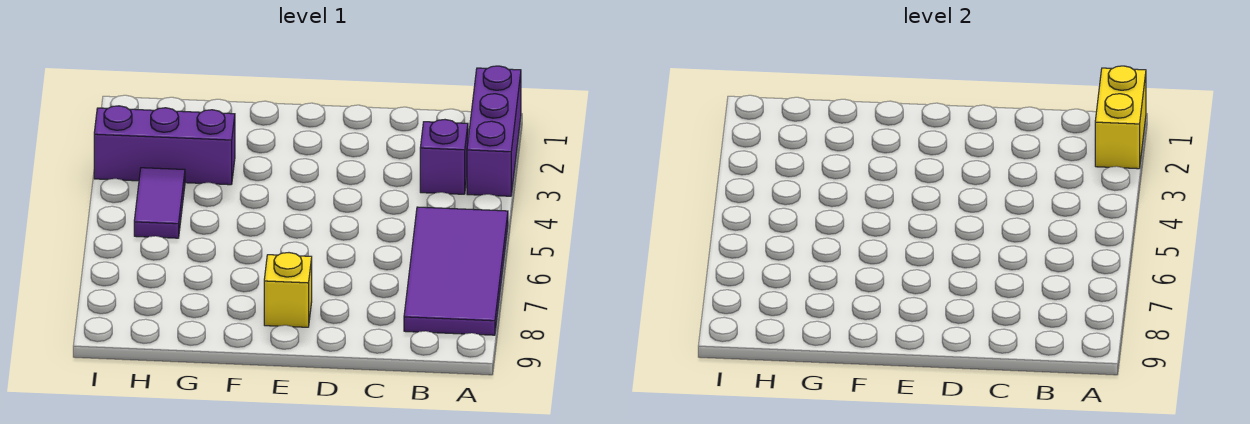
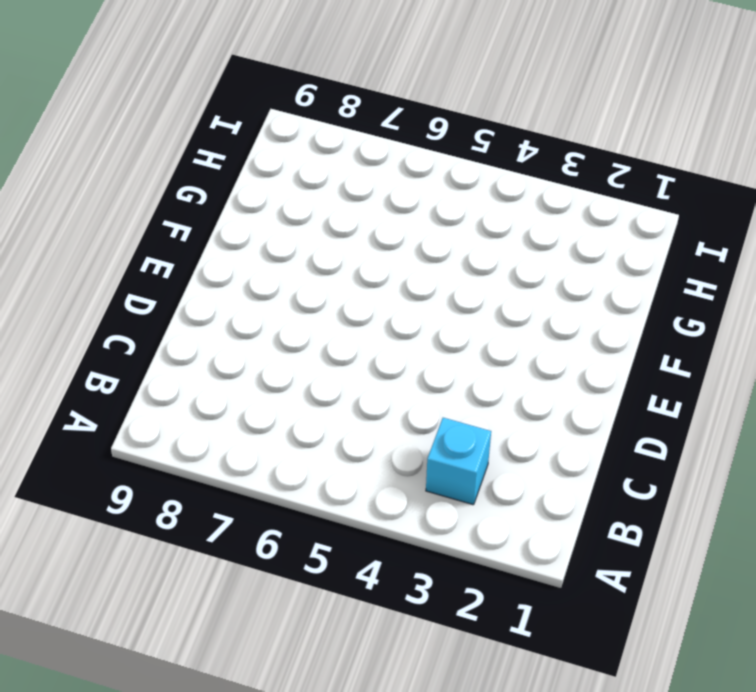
cyan brick B3 level 1 -> purple brick B3 level 1
none -> purple brick A1:A3 level 1
none -> purple tile A5:B8 level 1

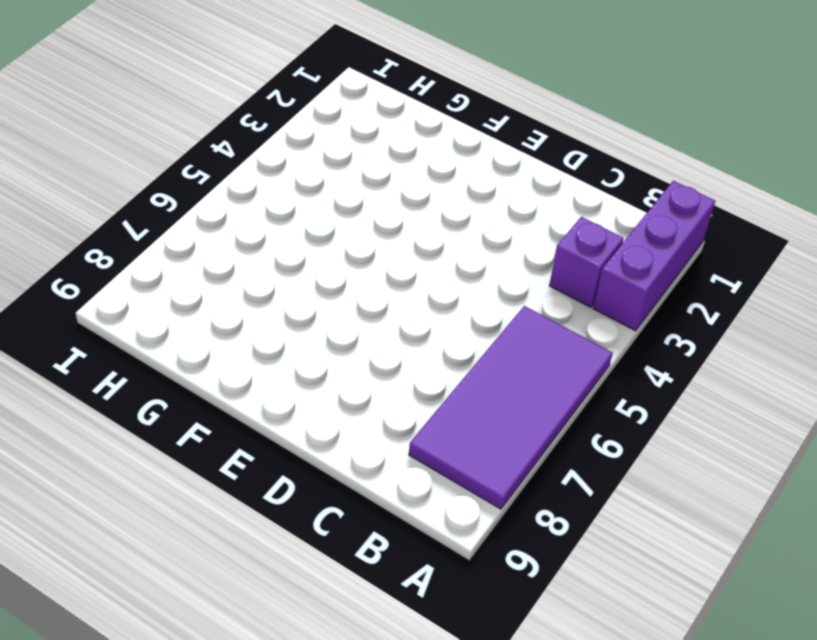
none -> yellow brick E8 level 1
none -> purple brick G3:I3 level 1

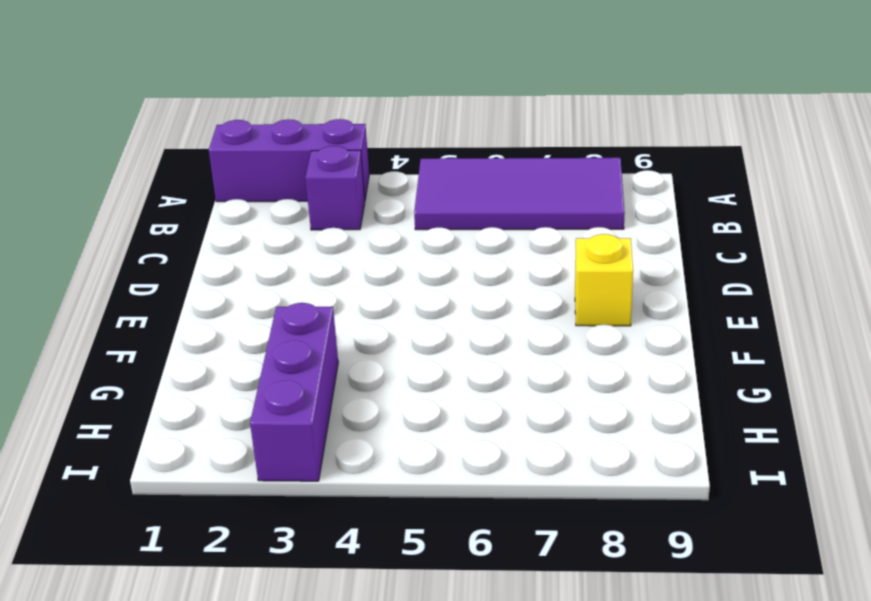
none -> purple tile H4:H5 level 1
none -> yellow brick A1:A2 level 2

